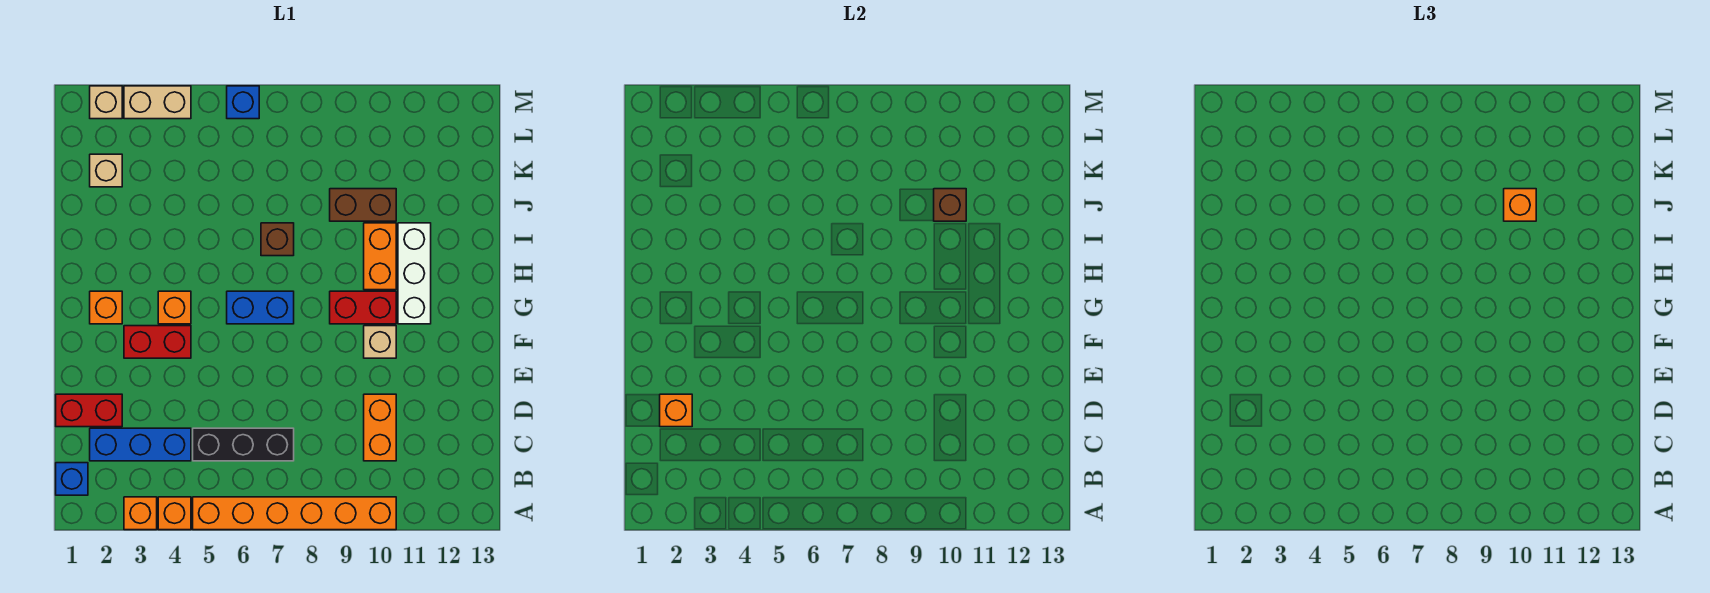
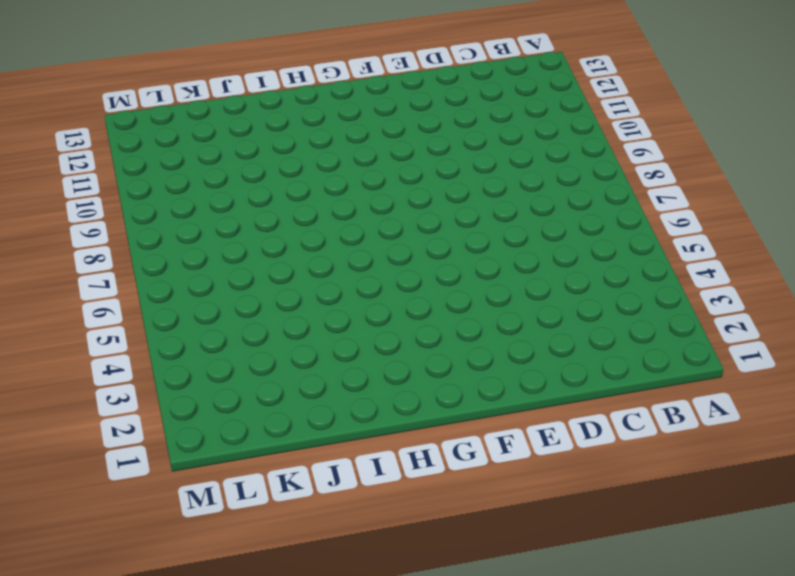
none -> orange brick A3 level 1
none -> orange brick A4 level 1
none -> orange brick A5:A10 level 1

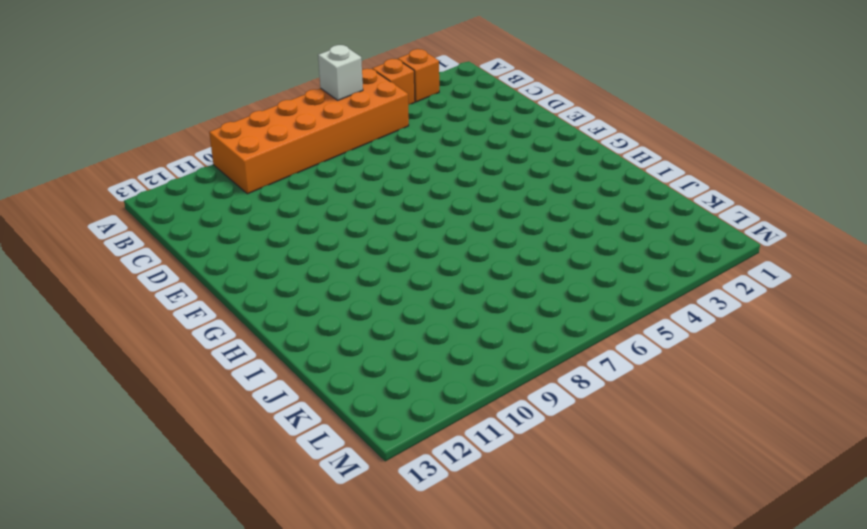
orange brick A5:B10 level 1 -> orange brick A5:A10 level 1
white brick A6 level 2 -> none
none -> blue brick B1 level 1
none -> blue brick C2:C4 level 1
none -> black brick C5:C7 level 1

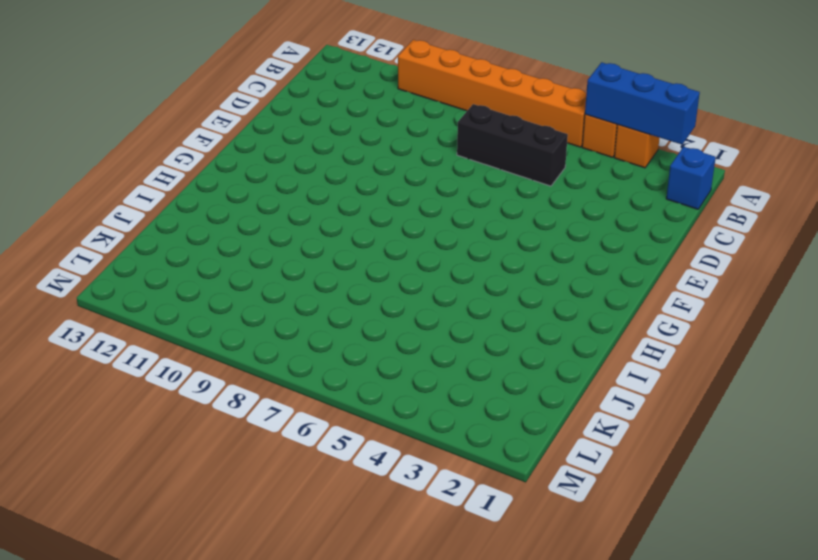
blue brick A2:A4 level 2 -> blue brick C2:C4 level 1
none -> orange brick C10:D10 level 1
none -> red brick D1:D2 level 1
none -> red brick F3:F4 level 1

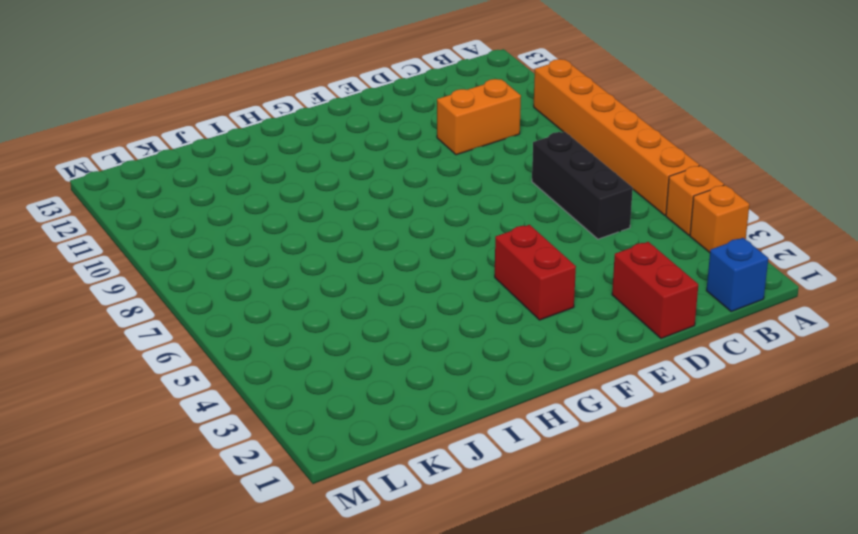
none -> blue brick C2:C4 level 1
none -> tan brick F10 level 1
none -> orange brick G2 level 1

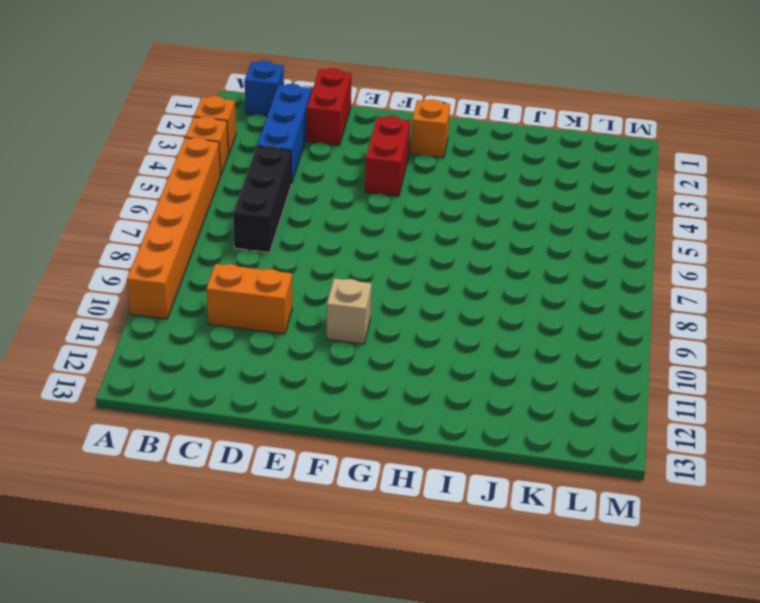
none -> orange brick G4 level 1
none -> blue brick G6:G7 level 1
none -> red brick G9:G10 level 1

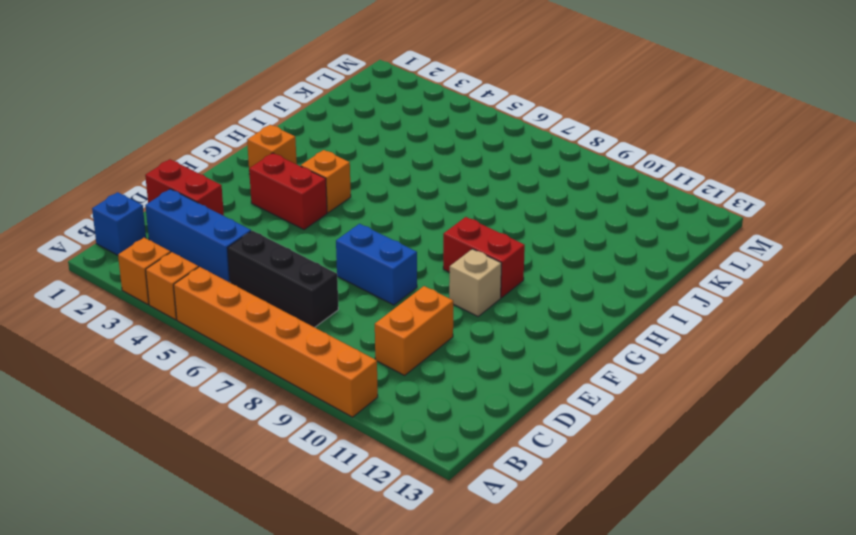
blue brick E7:E8 level 1 -> blue brick G6:G7 level 1
none -> white brick G11:I11 level 1
none -> orange brick H10:I10 level 1
none -> brown brick I7 level 1

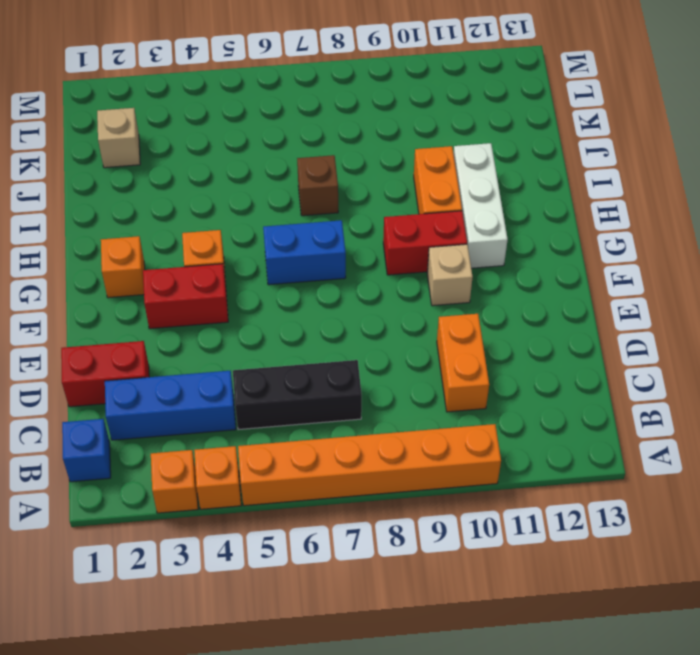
none -> brown brick J9:J10 level 1
none -> tan brick M2 level 1
none -> tan brick M3:M4 level 1

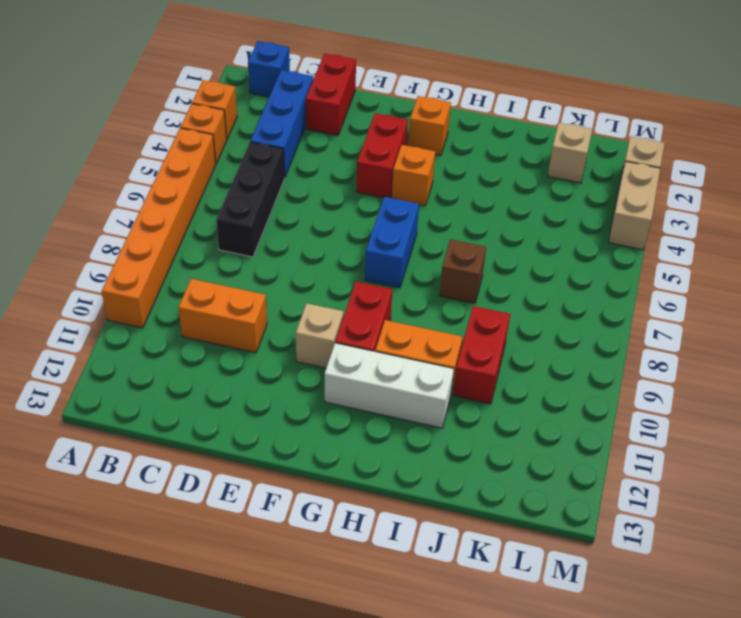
red brick J9:J10 level 1 -> brown brick J9:J10 level 1
none -> blue brick M6 level 1
none -> orange brick D2 level 2
none -> brown brick J10 level 2

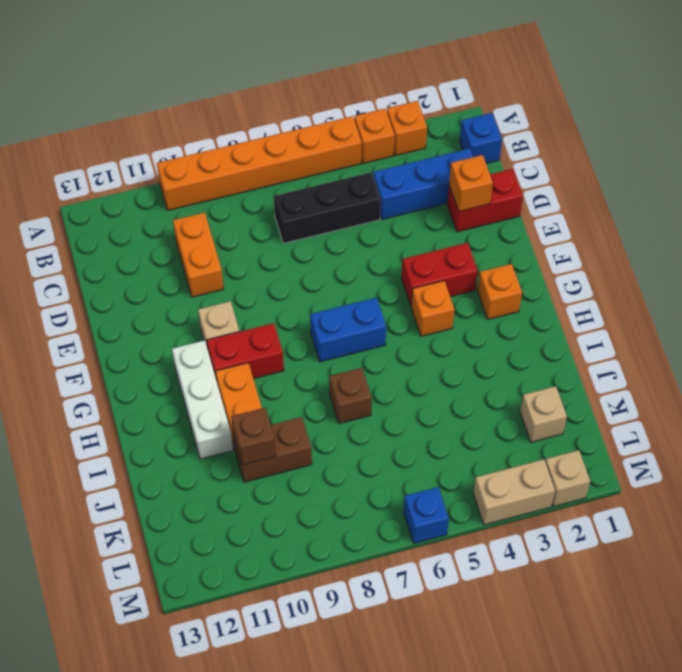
none -> orange brick J10 level 3

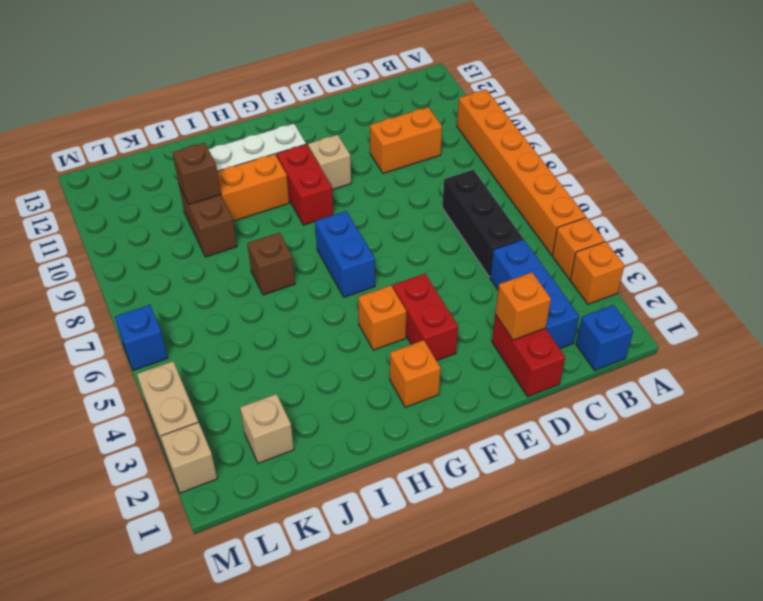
none -> orange brick J10 level 3

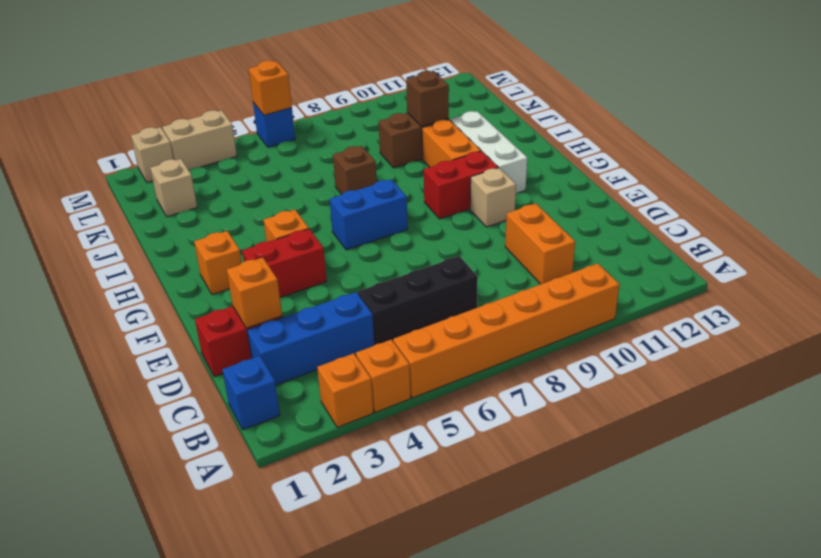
orange brick M6 level 2 -> orange brick J10 level 3

